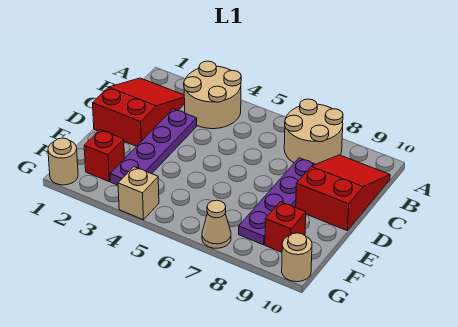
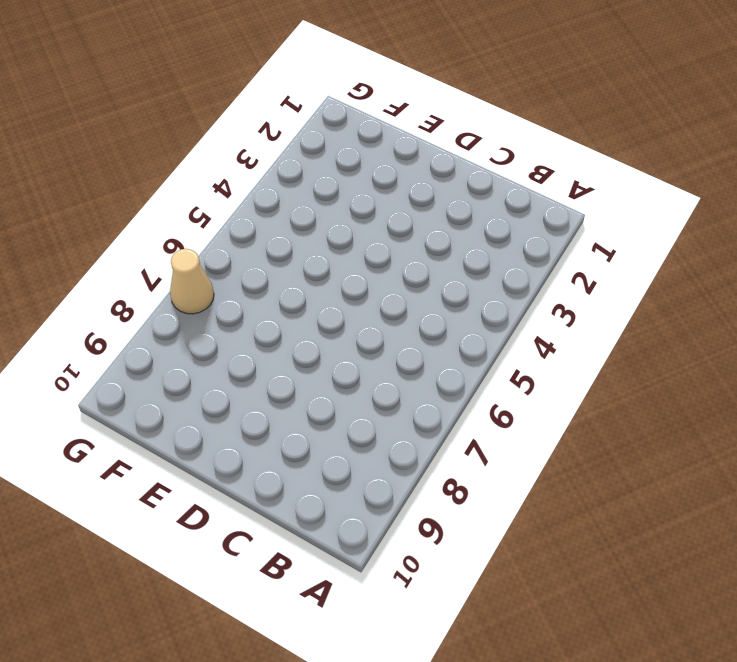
none -> tan round brick A3:B4 level 1
none -> tan round brick A7:B8 level 1
none -> red slope B1:D2 level 1 top D

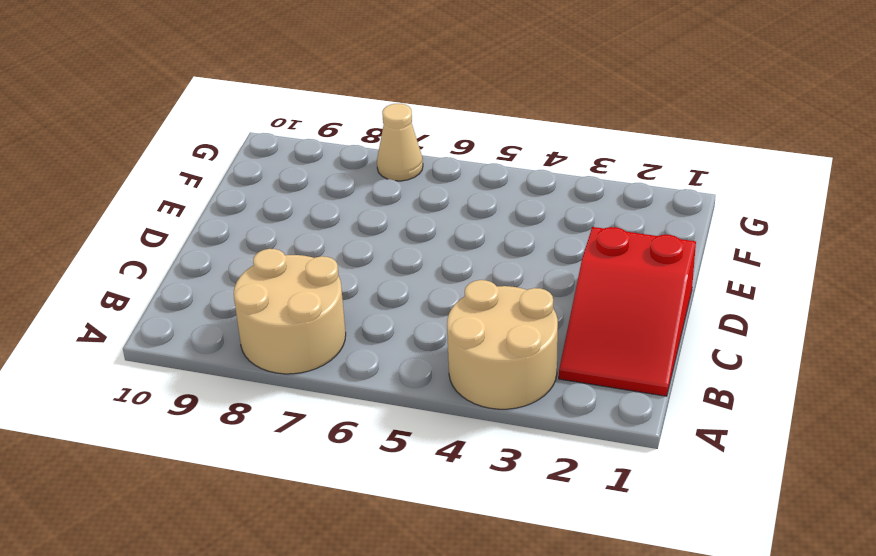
none -> red slope B9:D10 level 1 top D
none -> purple plate C3:F3 level 1
none -> purple plate C8:F8 level 1

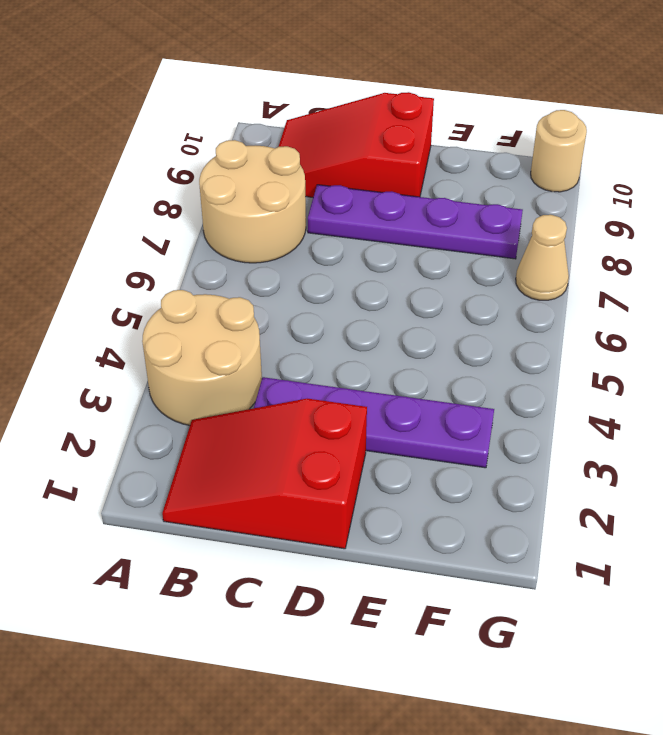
none -> red brick F2 level 1
none -> red brick F9 level 1
none -> tan round brick G1 level 1

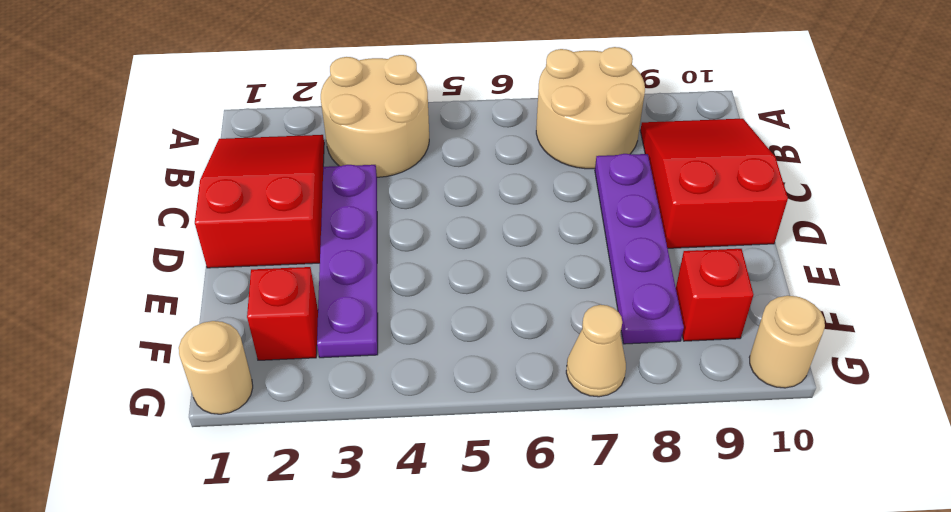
none -> tan brick G4 level 1

